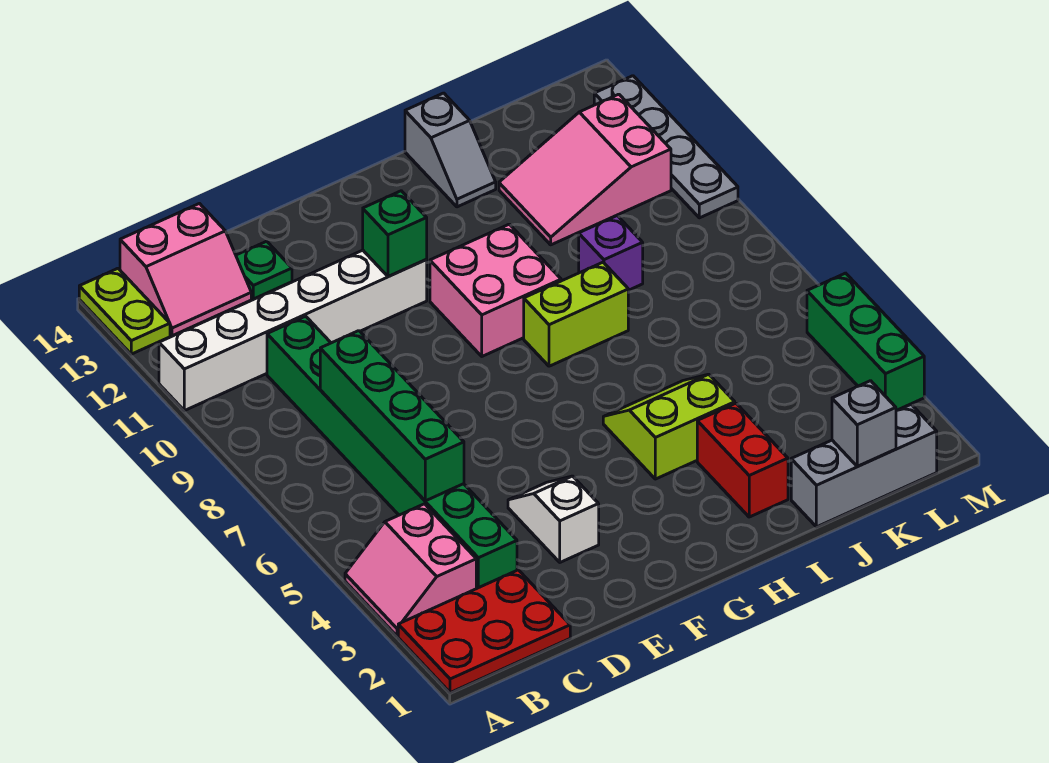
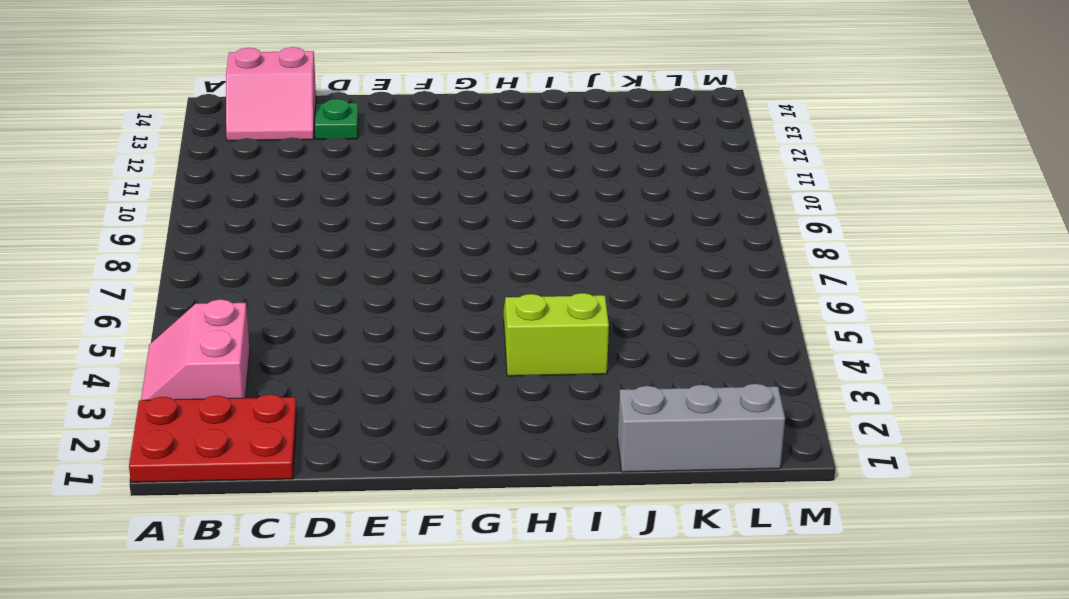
none -> white brick A11:F11 level 1
none -> lime plate A13:A14 level 1
none -> green brick C3:C10 level 1

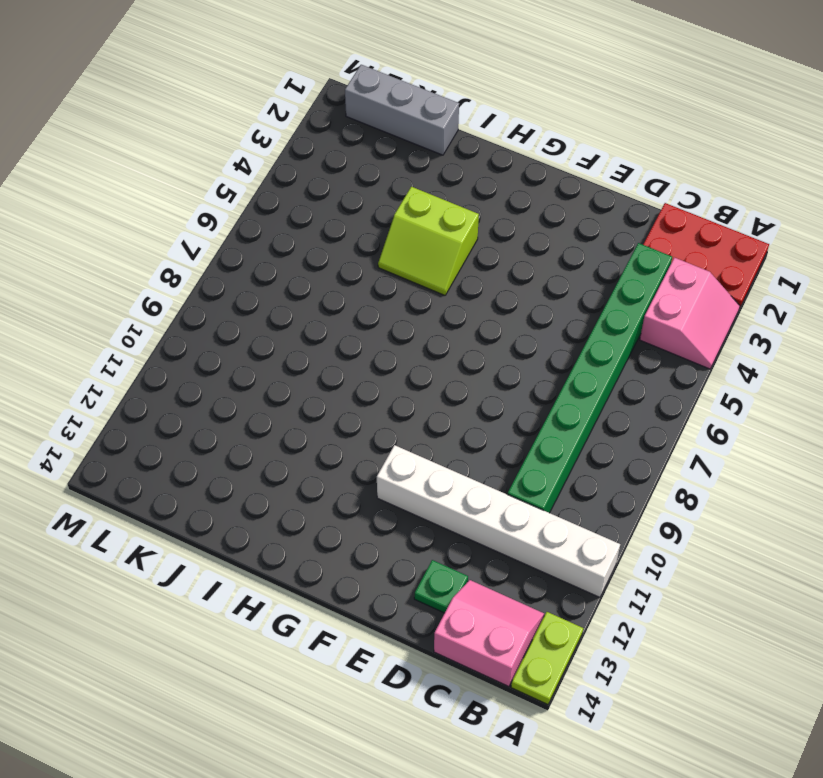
none -> white slope E3:E4 level 1 top 3
none -> pink brick G9:H10 level 1
none -> lime brick H8:I8 level 1

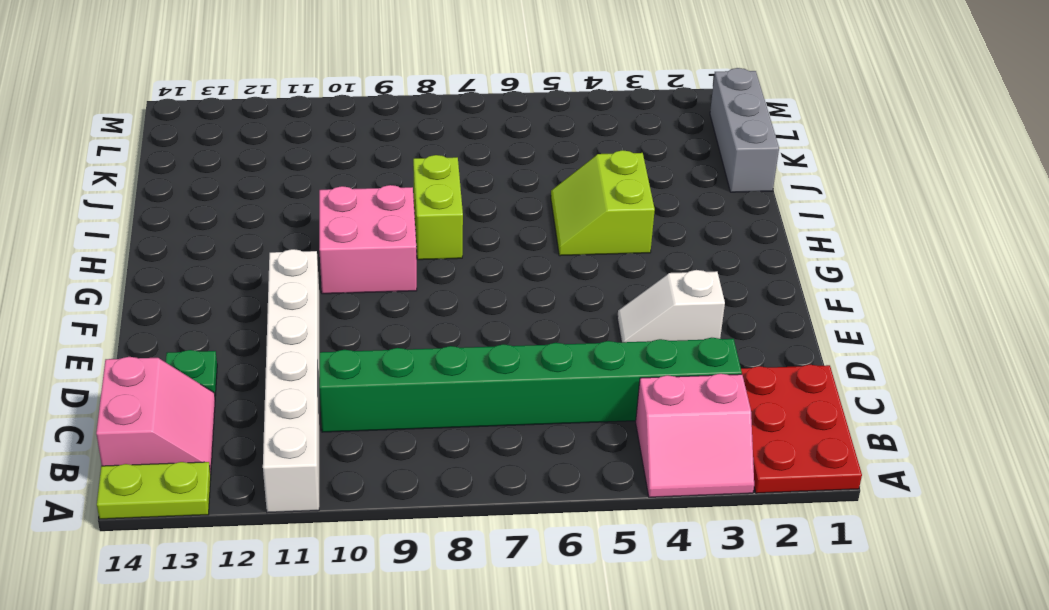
none -> red brick I2:I3 level 1
none -> grey slope I13:I14 level 1 top 14
none -> purple brick J9 level 1

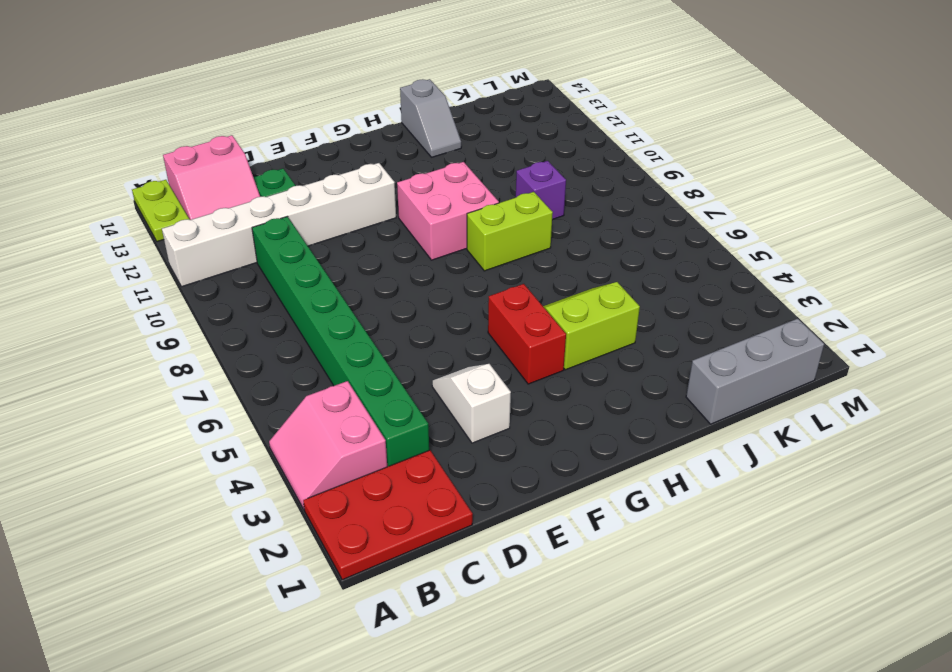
red brick G4:G5 level 1 -> red brick I2:I3 level 1
none -> pink slope J11:L12 level 1 top L
none -> green brick M3:M5 level 1
none -> grey plate M10:M13 level 1

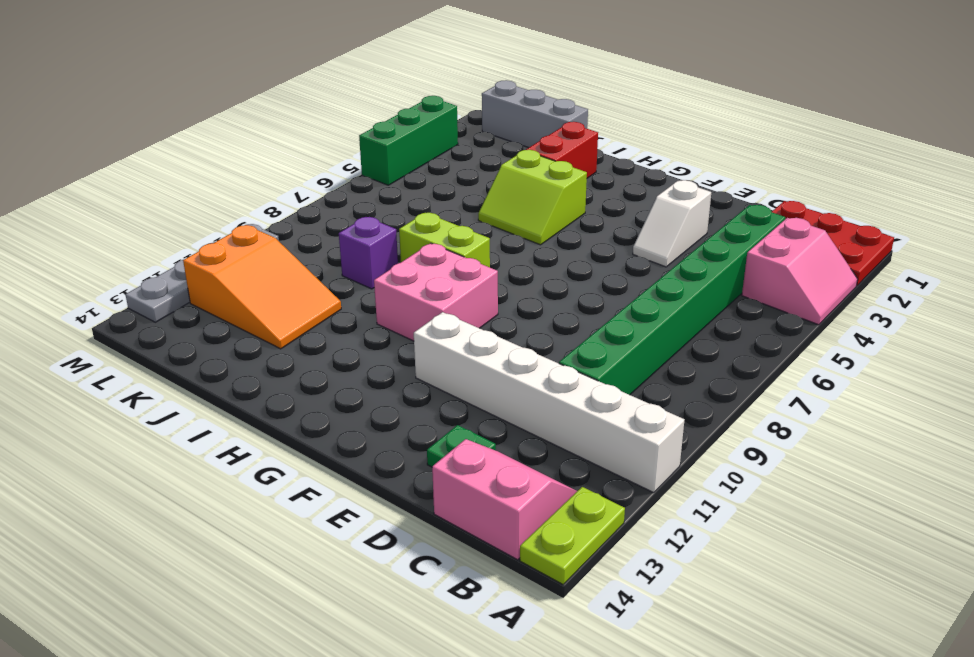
orange slope J11:L12 level 1 top L -> pink slope J11:L12 level 1 top L
none -> grey slope I13:I14 level 1 top 14
none -> green brick C5:C8 level 2
none -> green brick F11 level 2

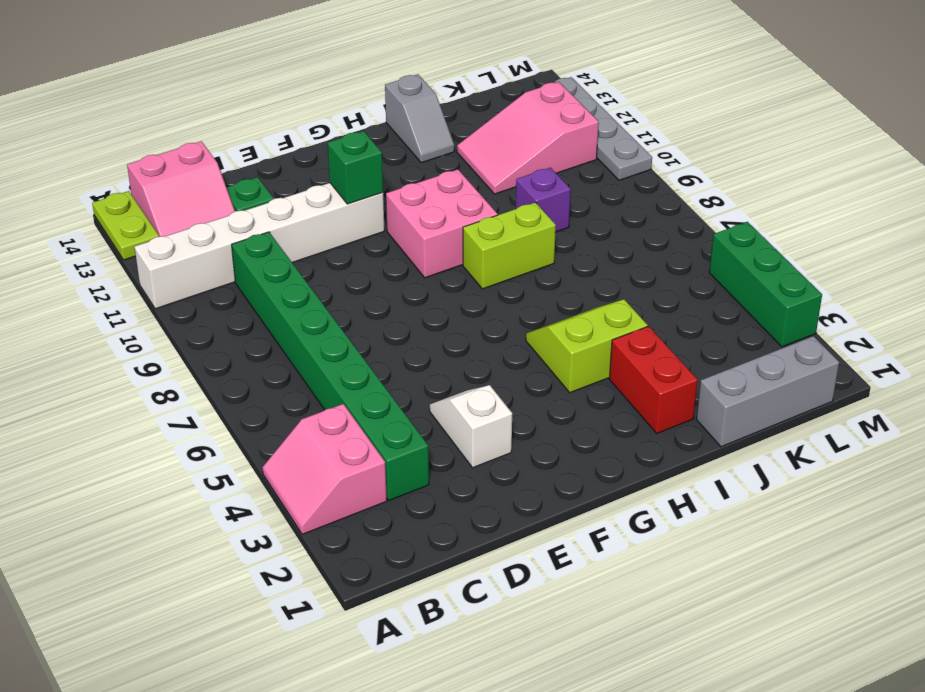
none -> red plate A1:C2 level 1
none -> green brick C5:C8 level 2
none -> grey brick K1 level 2

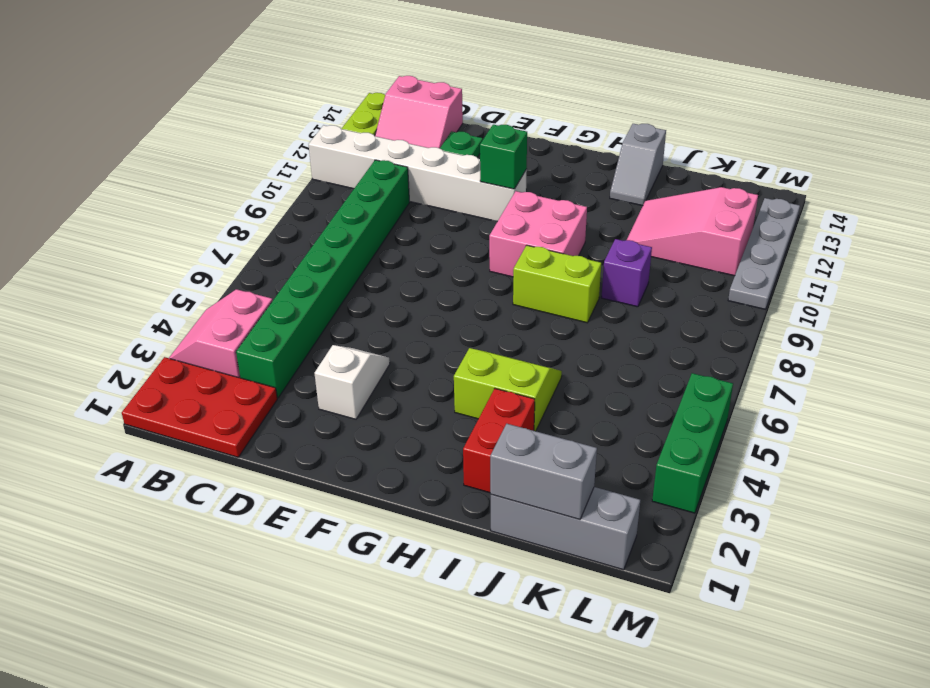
grey brick J1:K1 level 2 -> grey brick K1 level 2
none -> green brick C5:C8 level 2

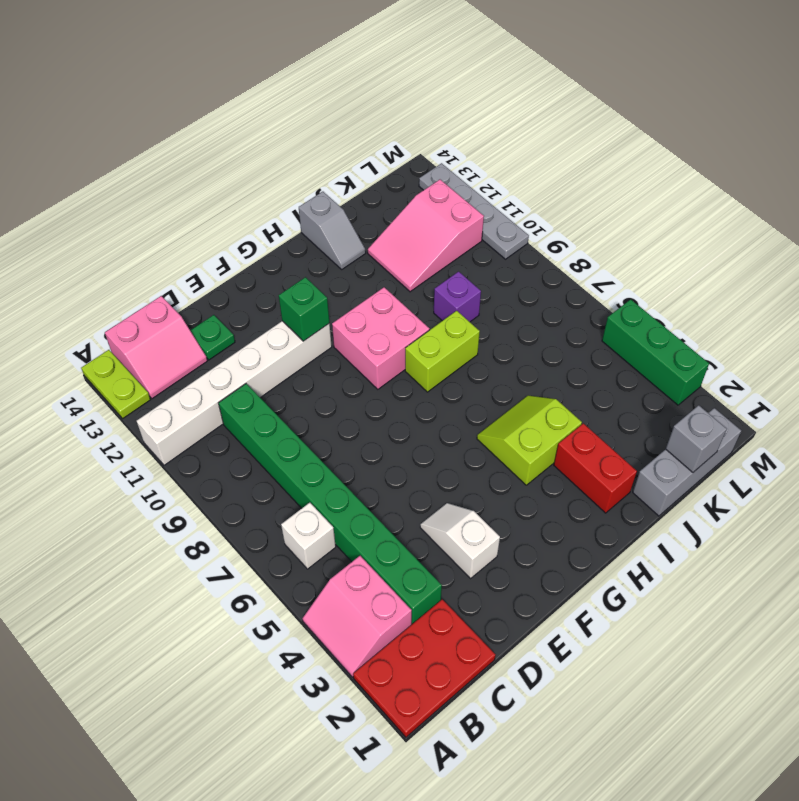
white brick B6 level 1 -> none
none -> green brick C5:C8 level 2

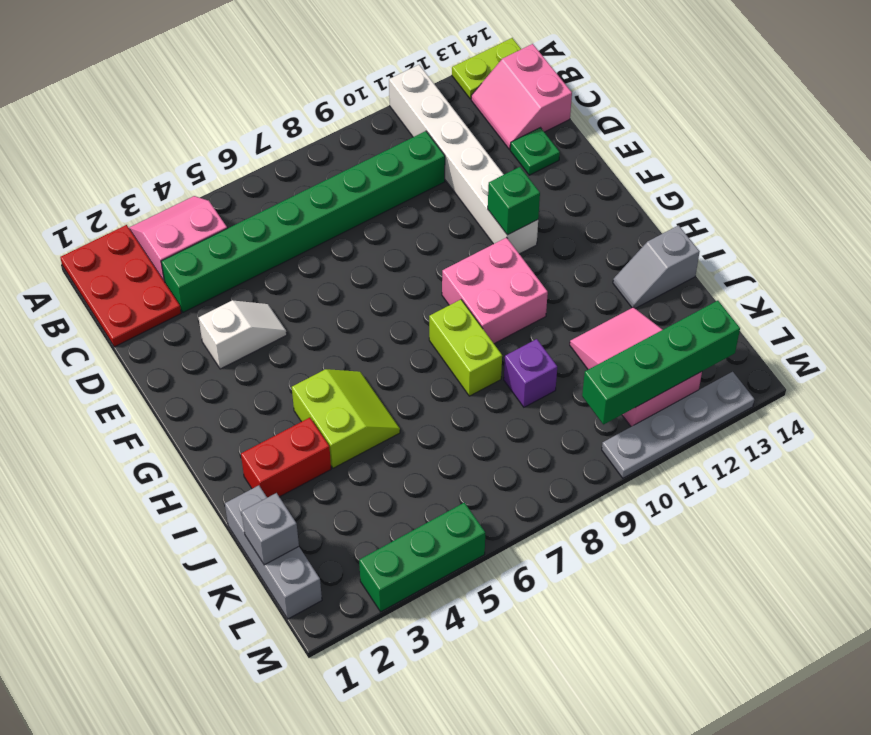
green brick L10:L13 level 2 -> green brick C5:C8 level 2

